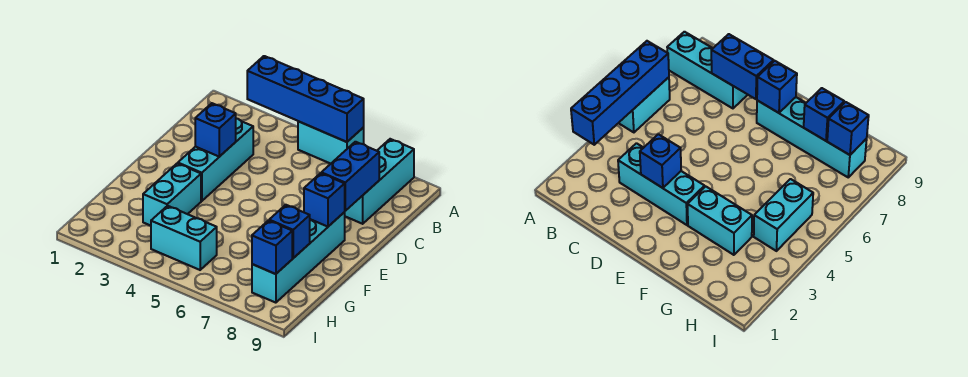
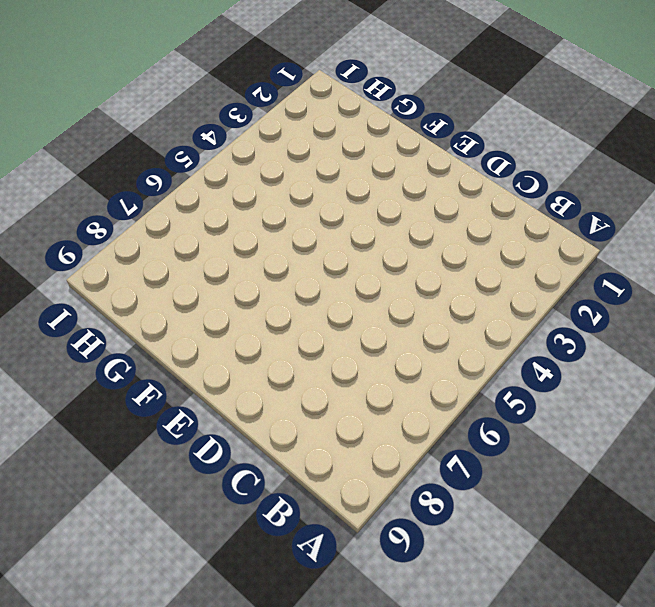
none -> cyan brick A5:A6 level 1
none -> cyan brick A8:C8 level 1
none -> cyan brick C3:E3 level 1

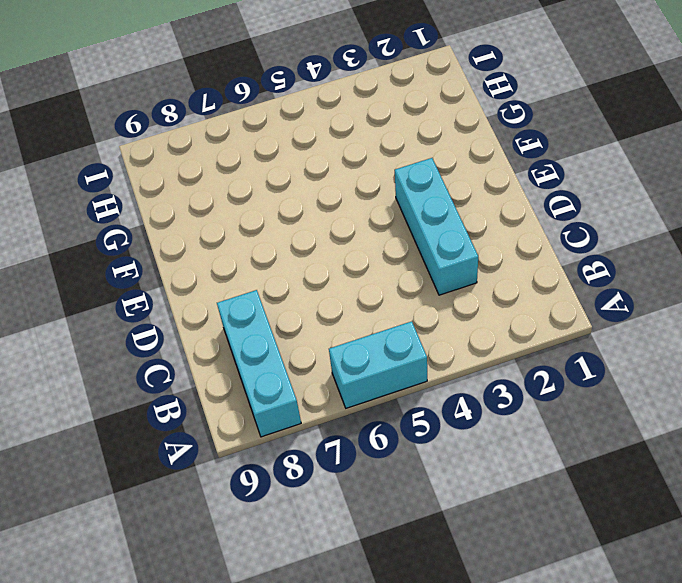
none -> cyan brick E8:H8 level 1
none -> cyan brick F3:G3 level 1
none -> cyan brick H4:H5 level 1

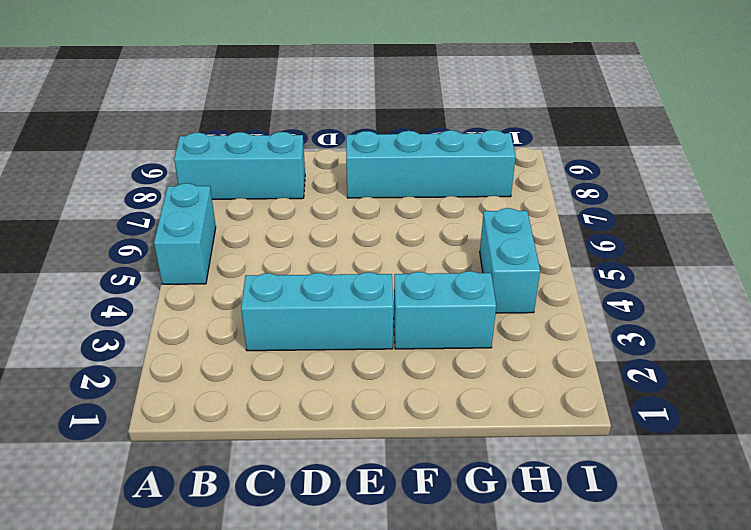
none -> blue brick A3:A6 level 2
none -> blue brick C8:D8 level 2
none -> blue brick D3 level 2

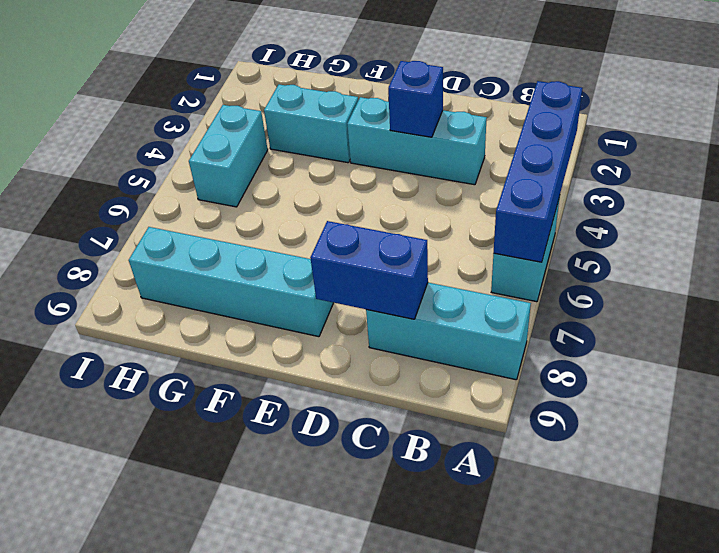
none -> blue brick E8 level 2
none -> blue brick G8 level 2
none -> blue brick H8 level 2

